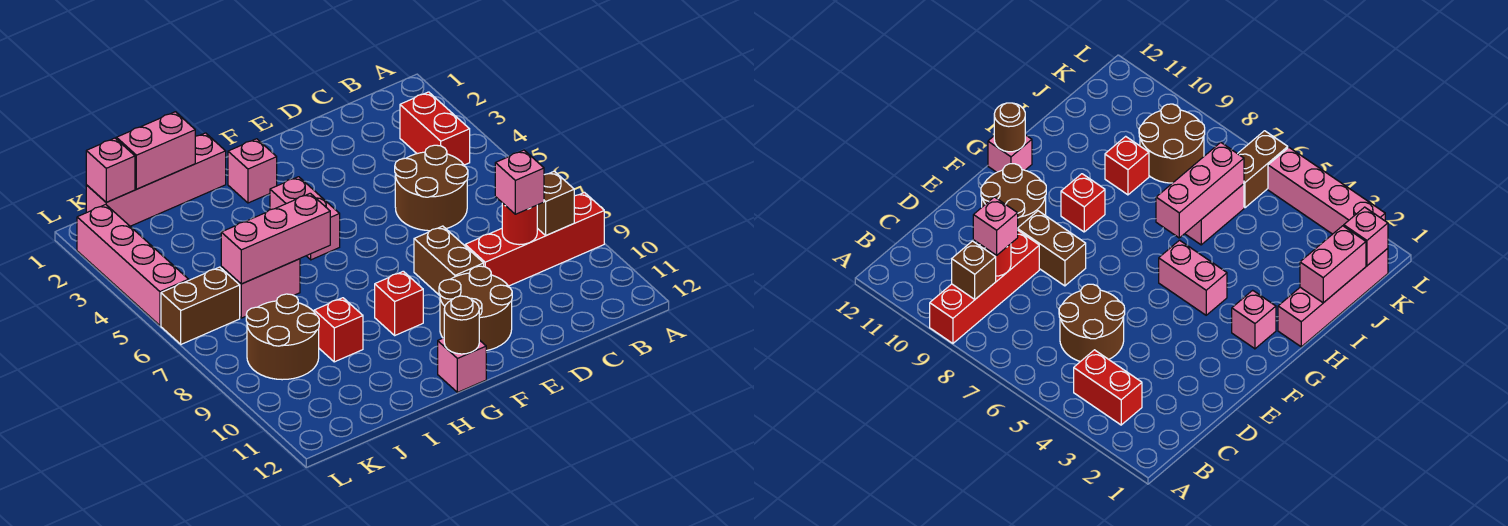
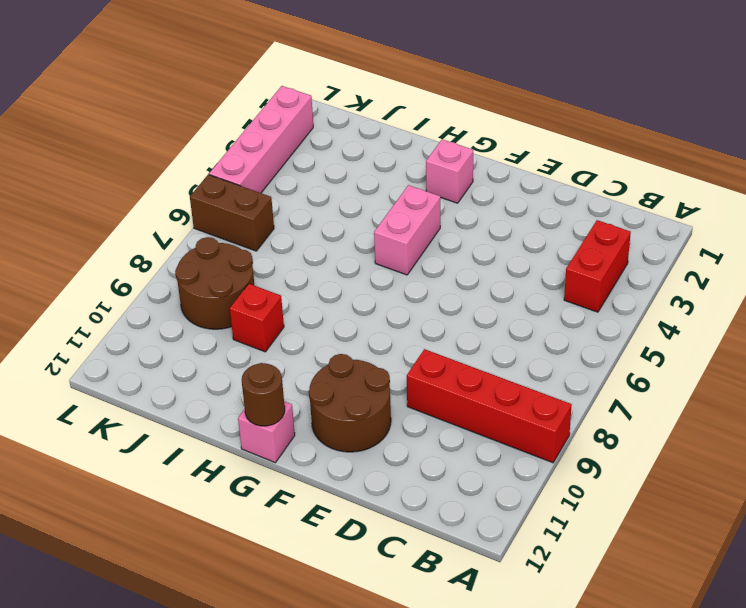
none -> brown round brick C5:D6 level 1
none -> brown brick E8:E9 level 1
none -> red brick G9 level 1

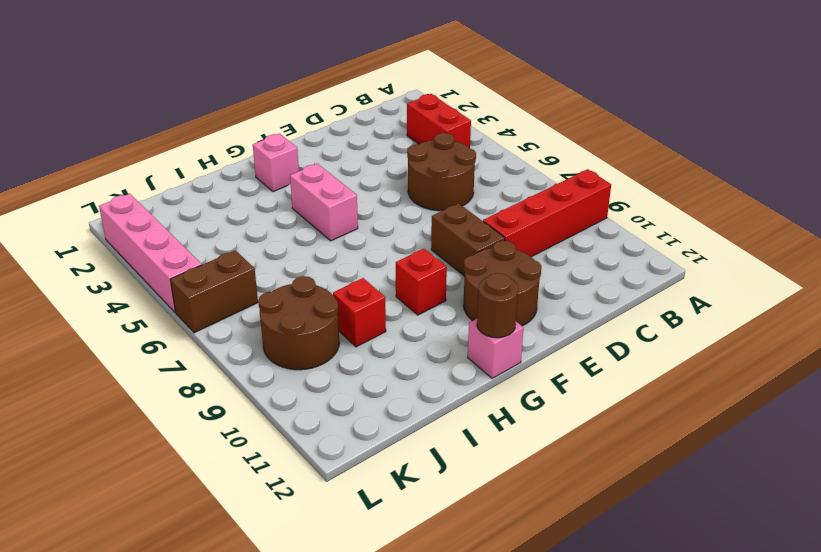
none -> pink brick H1:K1 level 1
none -> pink brick I6:J6 level 1
none -> brown brick B9 level 2

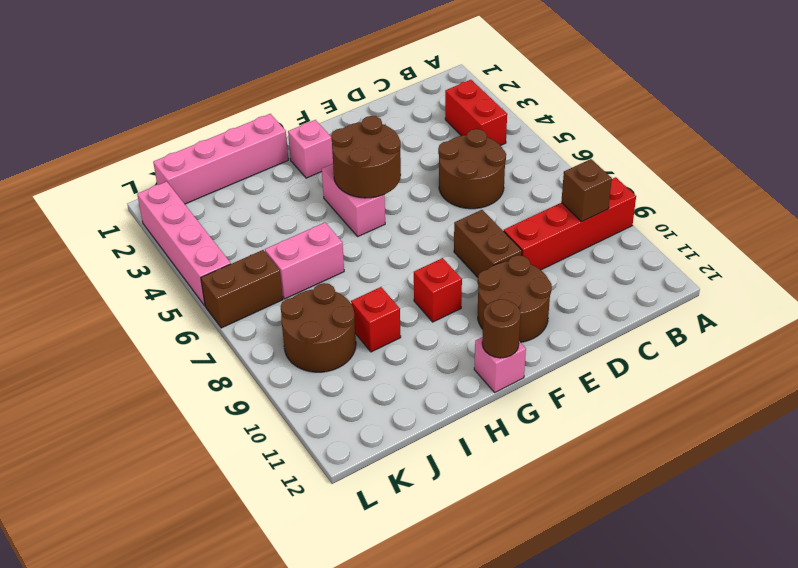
brown round brick F4:G5 level 2 -> none
none -> red round brick C9 level 2
none -> pink brick H6:J6 level 2
none -> pink brick I1:J1 level 2

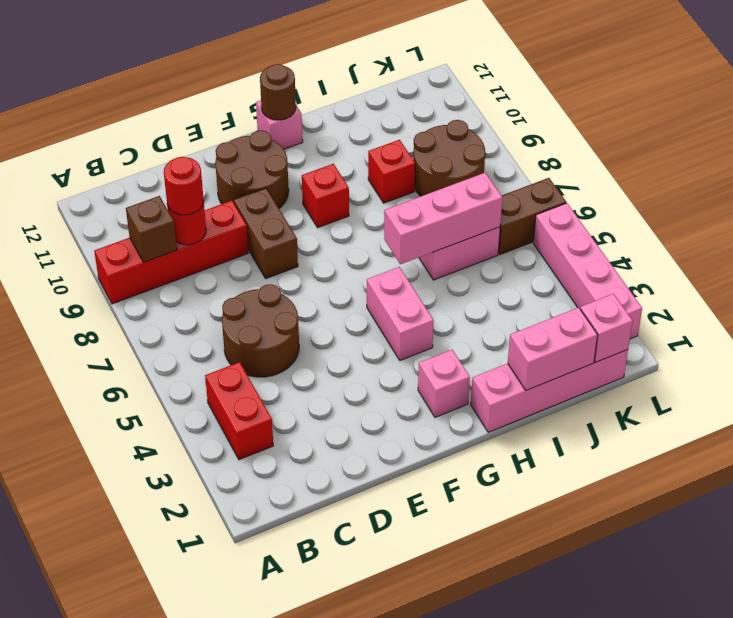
red round brick C9 level 3 -> pink brick C9 level 3

